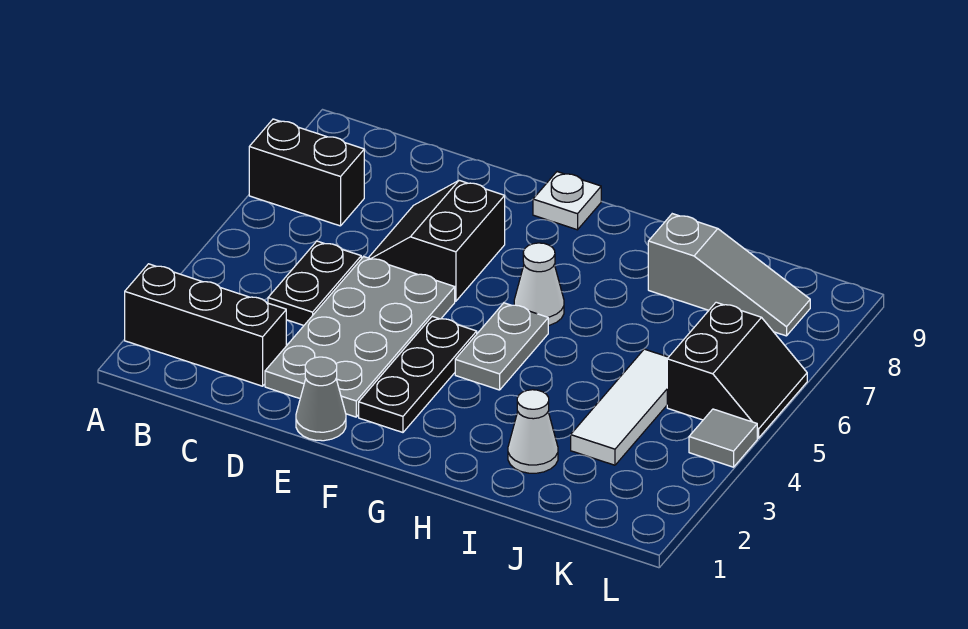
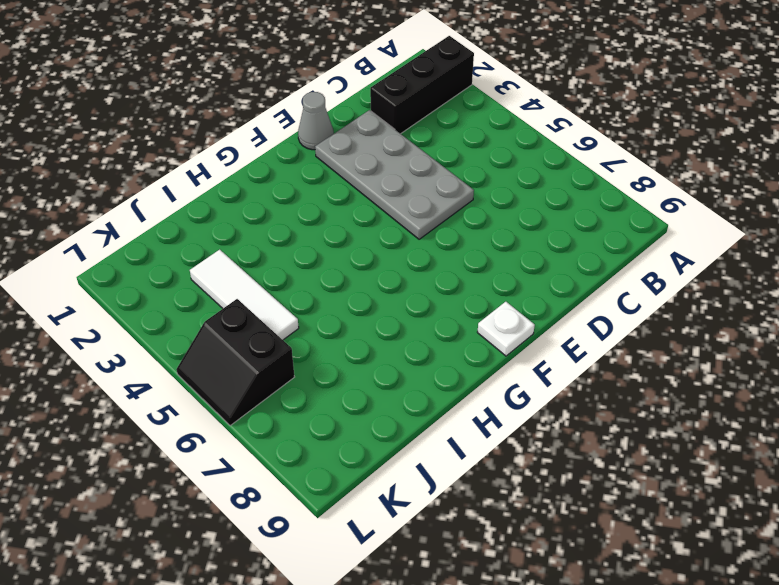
none -> black brick A7:B7 level 1
none -> black plate C4:C5 level 1
none -> black slope D6:E7 level 1 top E

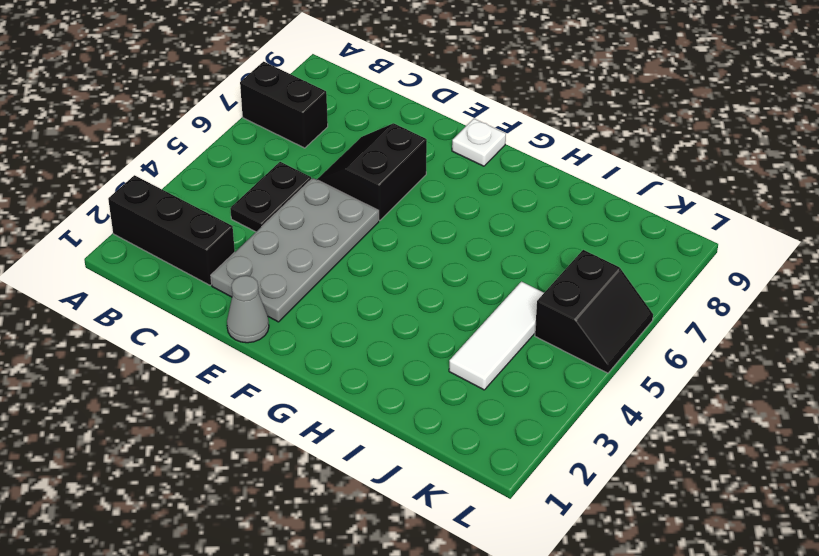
none -> black plate F2:F4 level 1
none -> grey plate G4:G5 level 1
none -> white cone G6 level 1

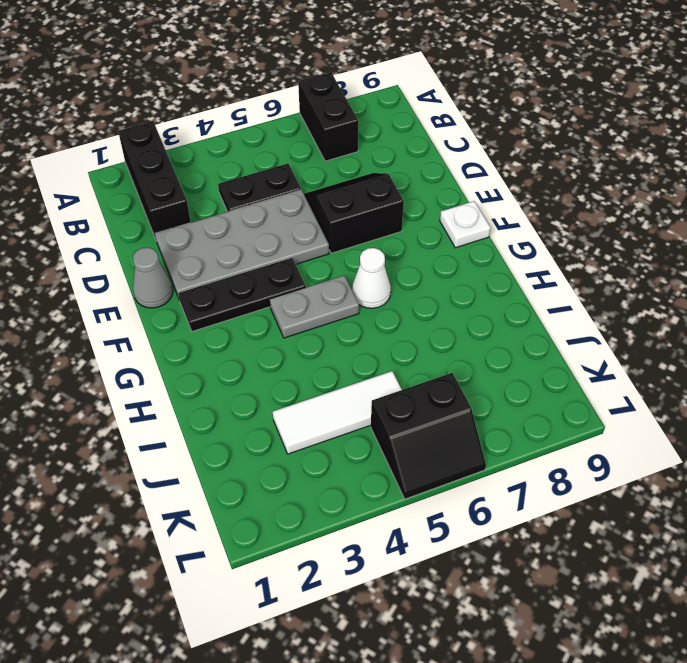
none -> white cone I2 level 1
none -> grey slope I8:K8 level 1 top I
none -> grey tile L4 level 1

